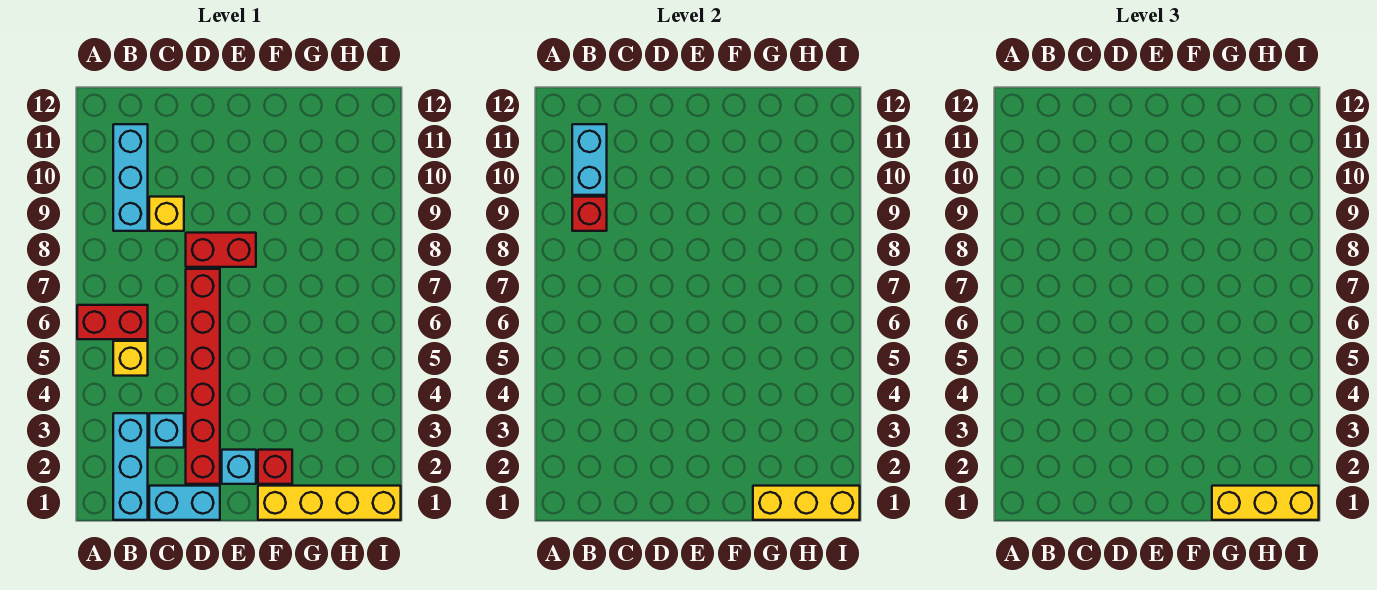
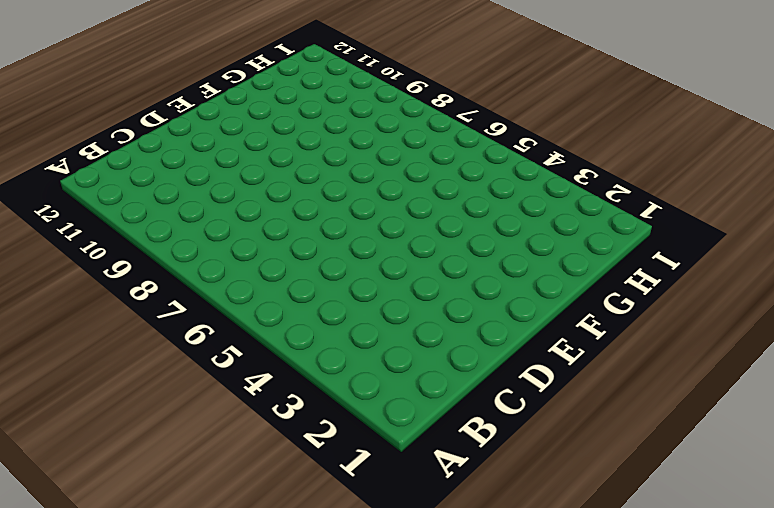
none -> red brick A6:B6 level 1
none -> cyan brick B1:B3 level 1
none -> yellow brick B5 level 1

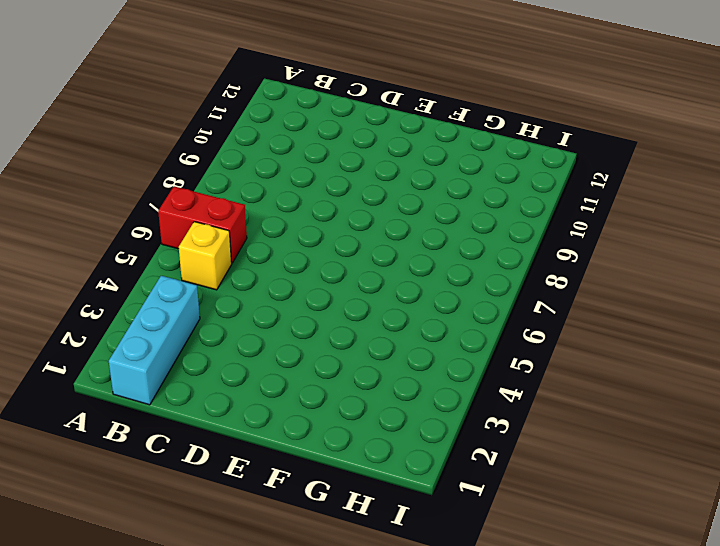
none -> cyan brick B9:B11 level 1
none -> cyan brick C1:D1 level 1
none -> cyan brick C3 level 1

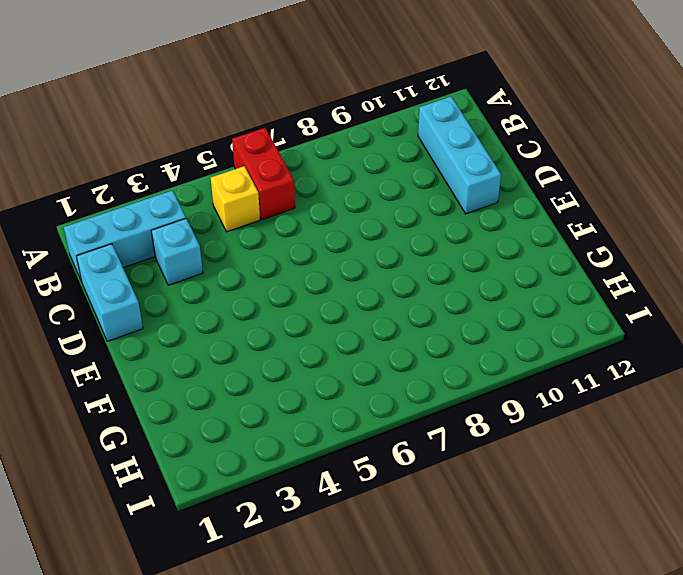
cyan brick B11:D11 level 1 -> cyan brick B9:B11 level 1
none -> yellow brick C9 level 1
none -> red brick D2:D7 level 1
none -> red brick D8:E8 level 1

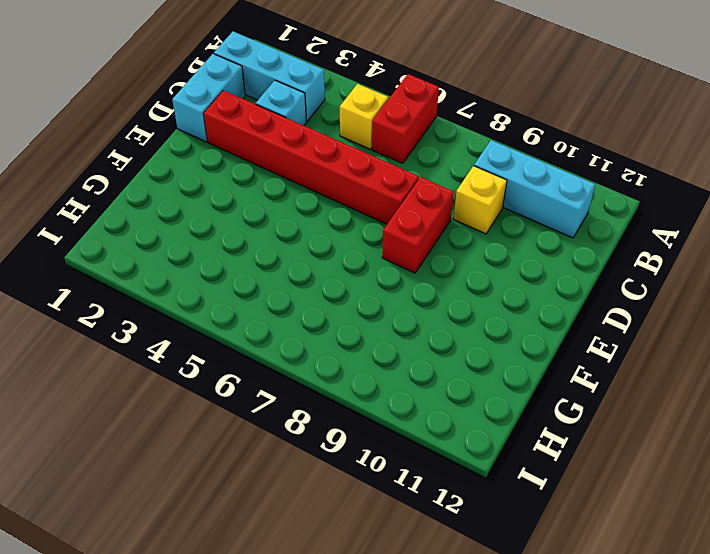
none -> cyan brick E2 level 1
none -> yellow brick F1:I1 level 1
none -> red brick F2 level 1

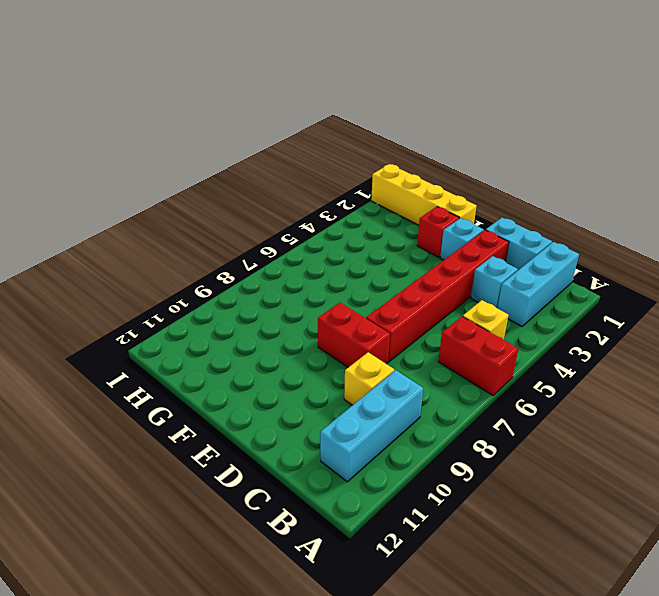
none -> red brick B9 level 2
none -> cyan brick B10:B11 level 2
none -> yellow brick G1:I1 level 2

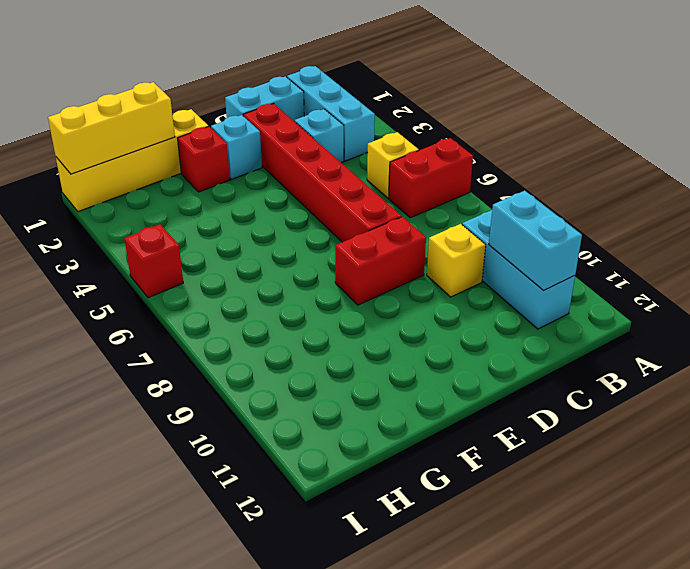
red brick I5 level 1 -> red brick B9 level 2
none -> yellow brick G1:I1 level 3

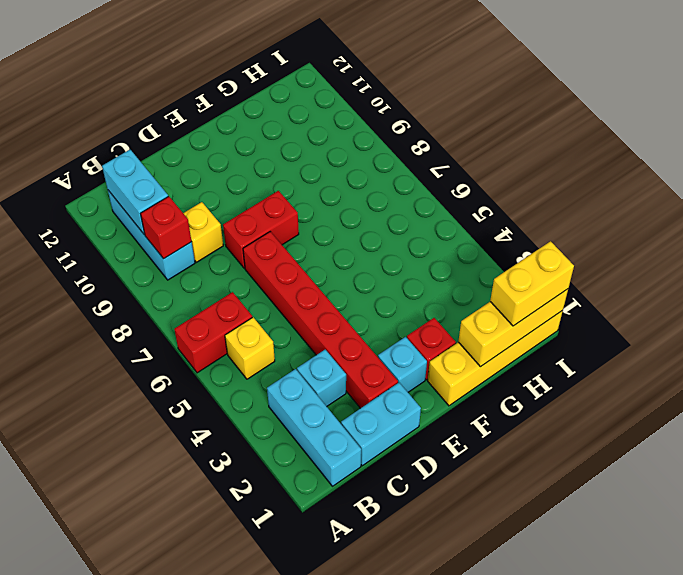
yellow brick H1:I1 level 3 -> yellow brick G1:I1 level 3

